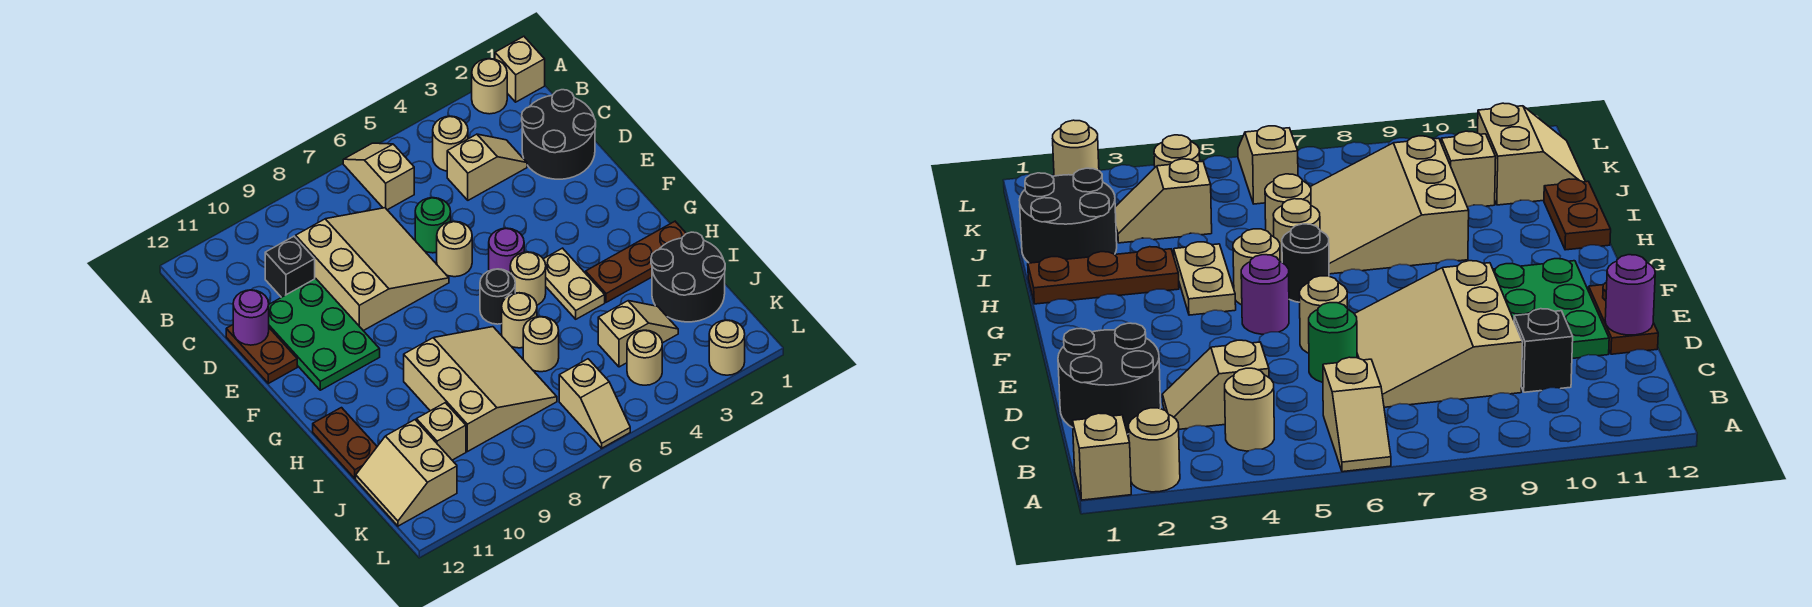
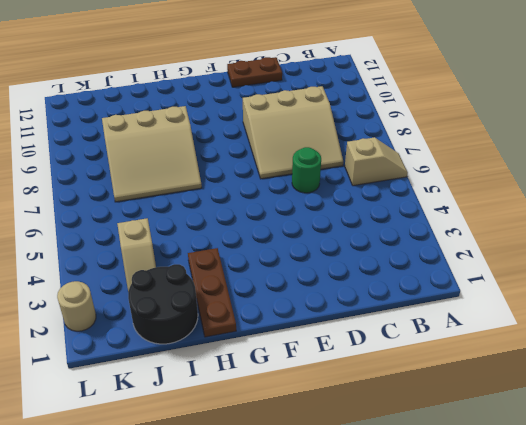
none -> tan brick A1 level 1
none -> tan round brick A2 level 1
none -> tan round brick B4 level 1

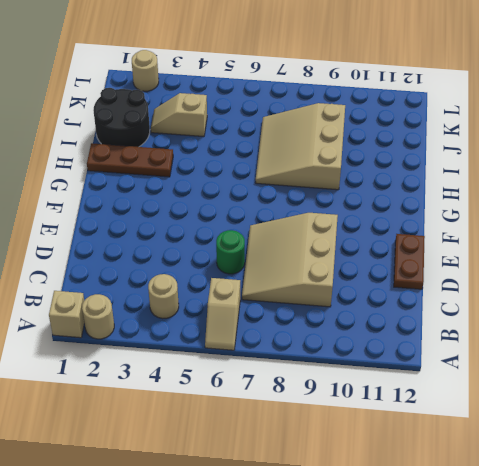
none -> black round brick C1:D2 level 1
none -> tan slope C3:C4 level 1 top 4
none -> black brick C10 level 1

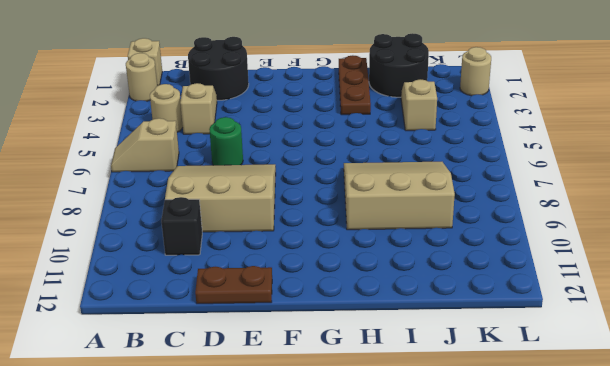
none -> green plate D10:F11 level 1
none -> tan round brick E6 level 1
none -> purple round brick F5 level 1

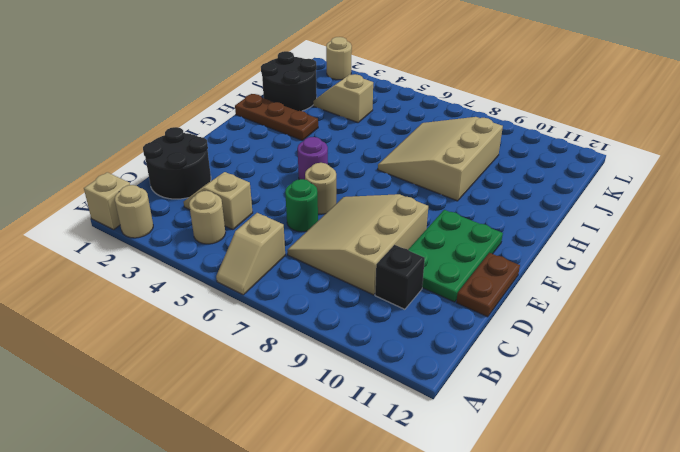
none -> tan plate G4:H4 level 1
none -> tan round brick G5 level 1
none -> black round brick G6 level 1

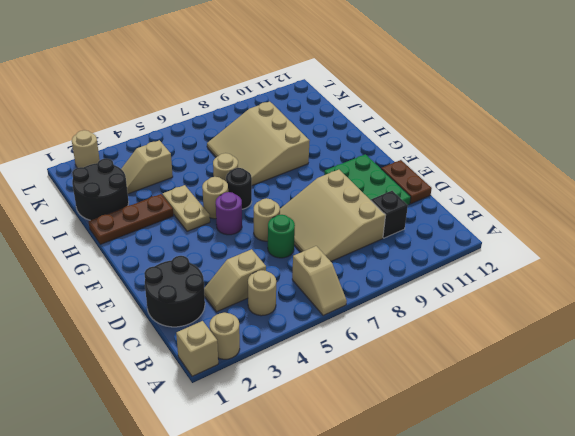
none -> brown plate H12:I12 level 1
none -> tan round brick I6 level 1
none -> tan brick J10 level 1

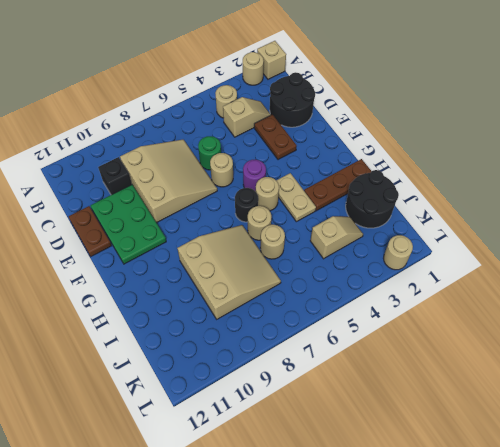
brown plate D3:E3 level 1 -> brown plate H12:I12 level 1
none -> tan slope A6:B6 level 1 top B
none -> tan brick J10 level 1
none -> tan slope J11:K12 level 1 top 11

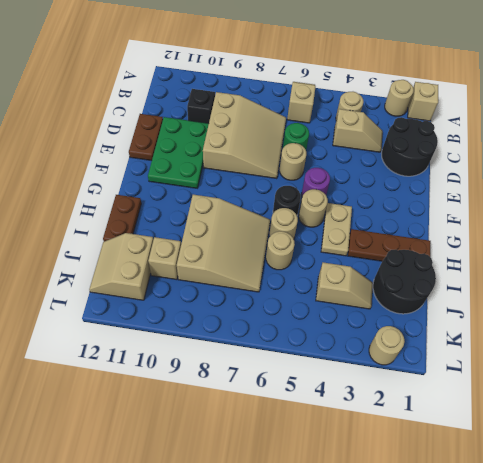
none -> tan round brick K4 level 1
none -> tan slope K6:L6 level 1 top K
none -> purple round brick D12 level 2

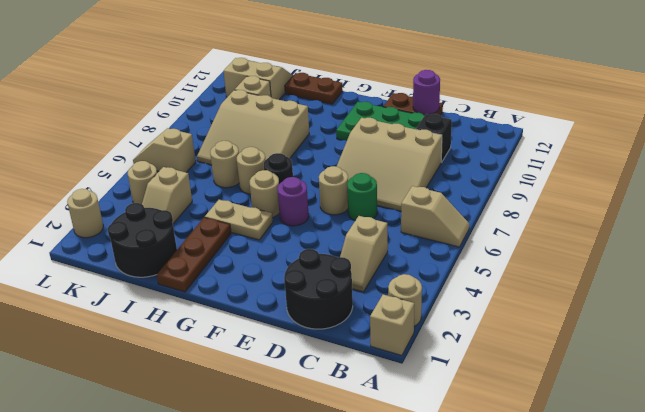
none -> tan round brick B4 level 1

